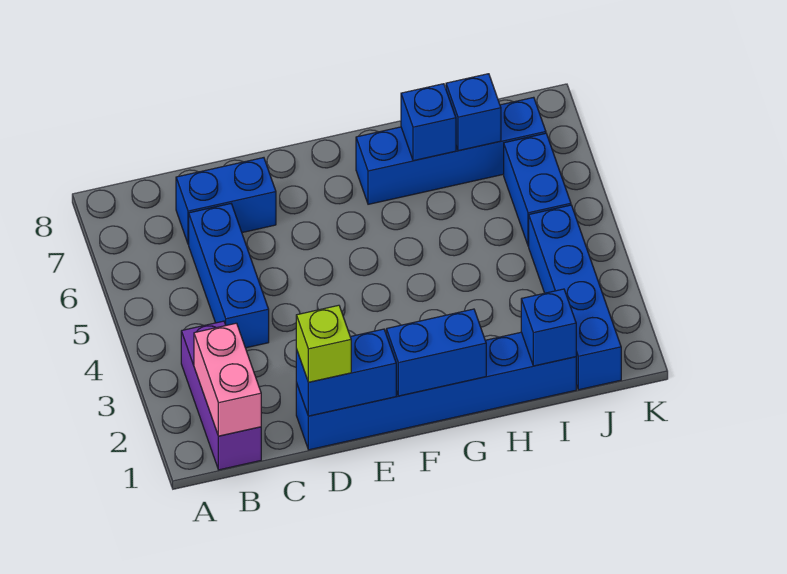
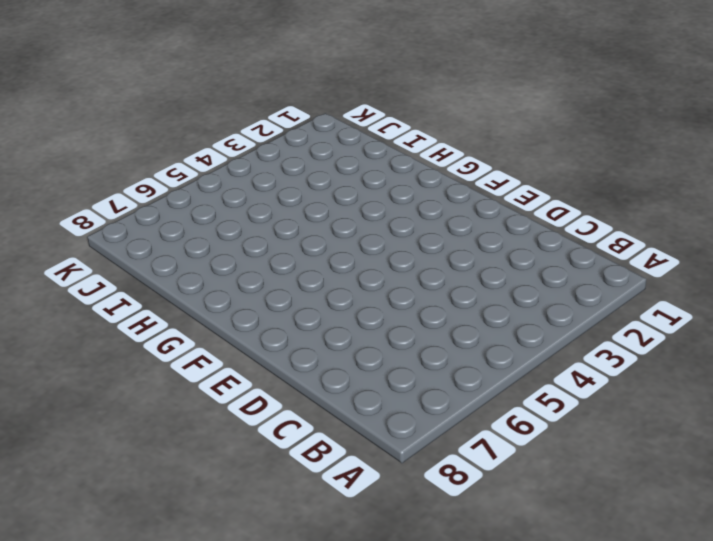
none -> purple brick B1:B3 level 1
none -> blue brick C4:C6 level 1
none -> blue brick C7:D7 level 1

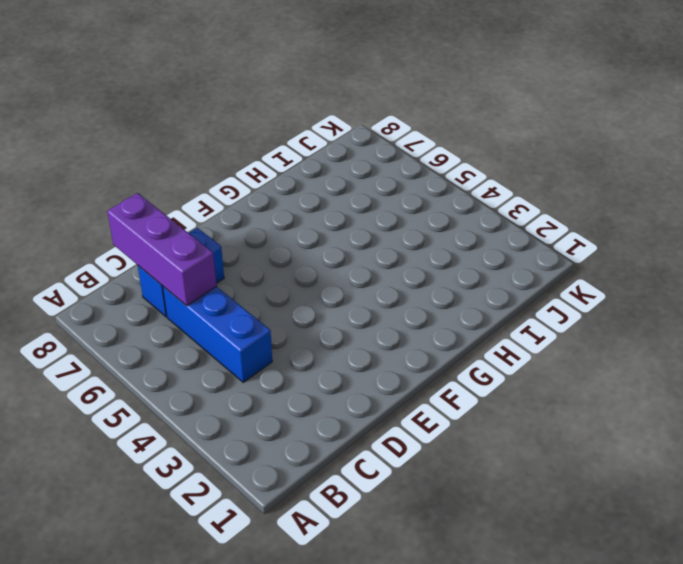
purple brick C6:C8 level 2 -> purple brick B1:B3 level 1
none -> blue brick D1:I1 level 1
none -> blue brick G7:J7 level 1
none -> blue brick J1:J4 level 1

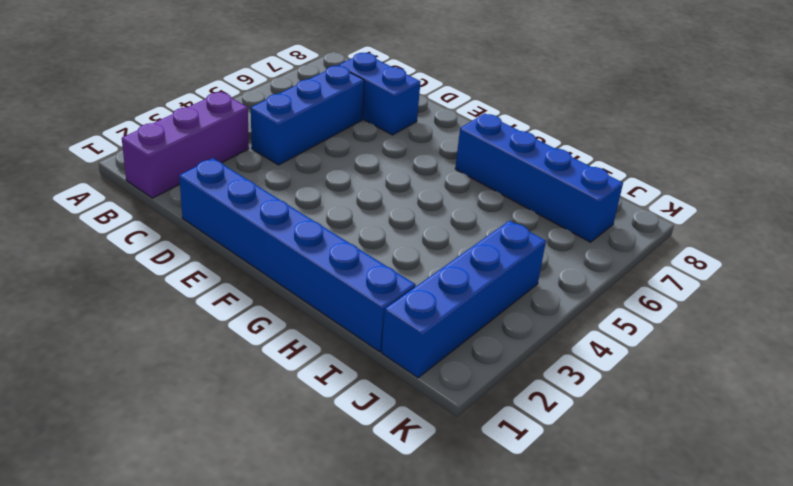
none -> blue brick J5:J6 level 1
none -> pink brick B1:B2 level 2
none -> blue brick D1:E1 level 2

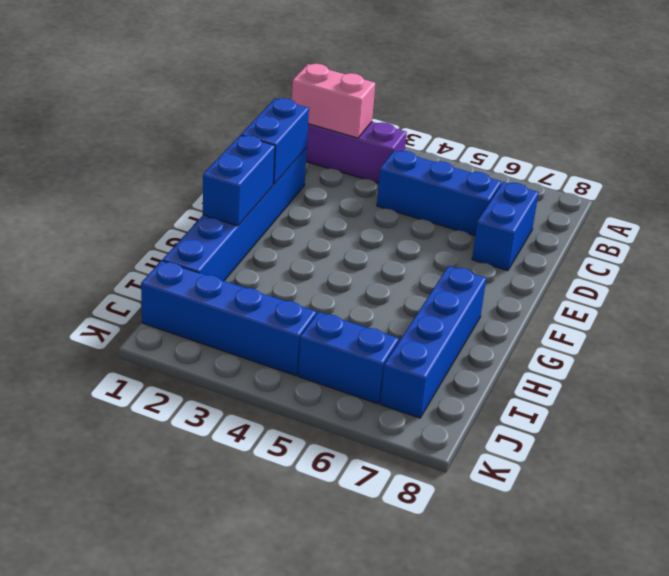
none -> blue brick H7 level 2
none -> blue brick I1 level 2
none -> blue brick I7 level 2

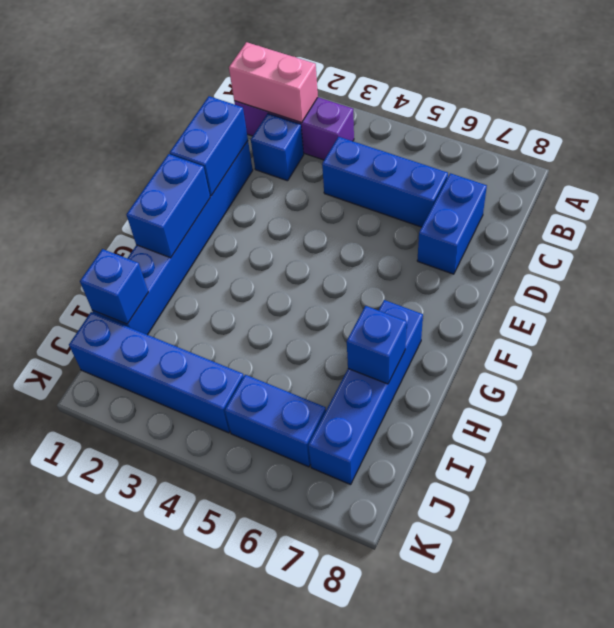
blue brick C2 level 1 -> blue brick I7 level 2
none -> lime brick D1 level 3

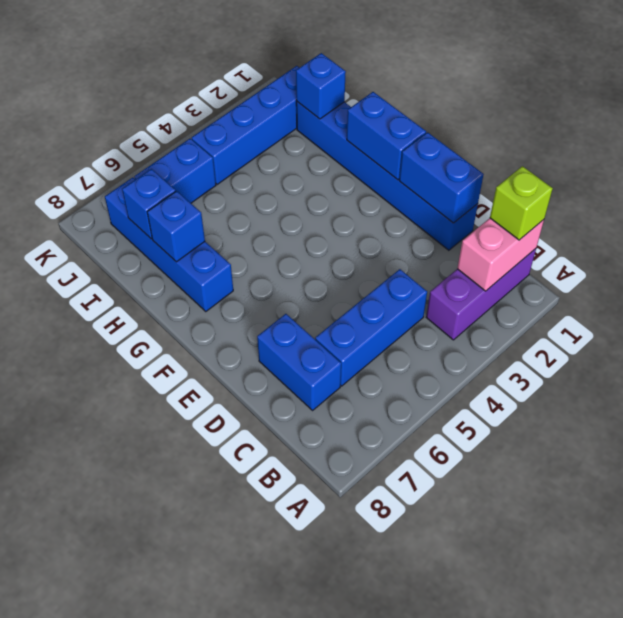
lime brick B1 level 3 -> lime brick D1 level 3

